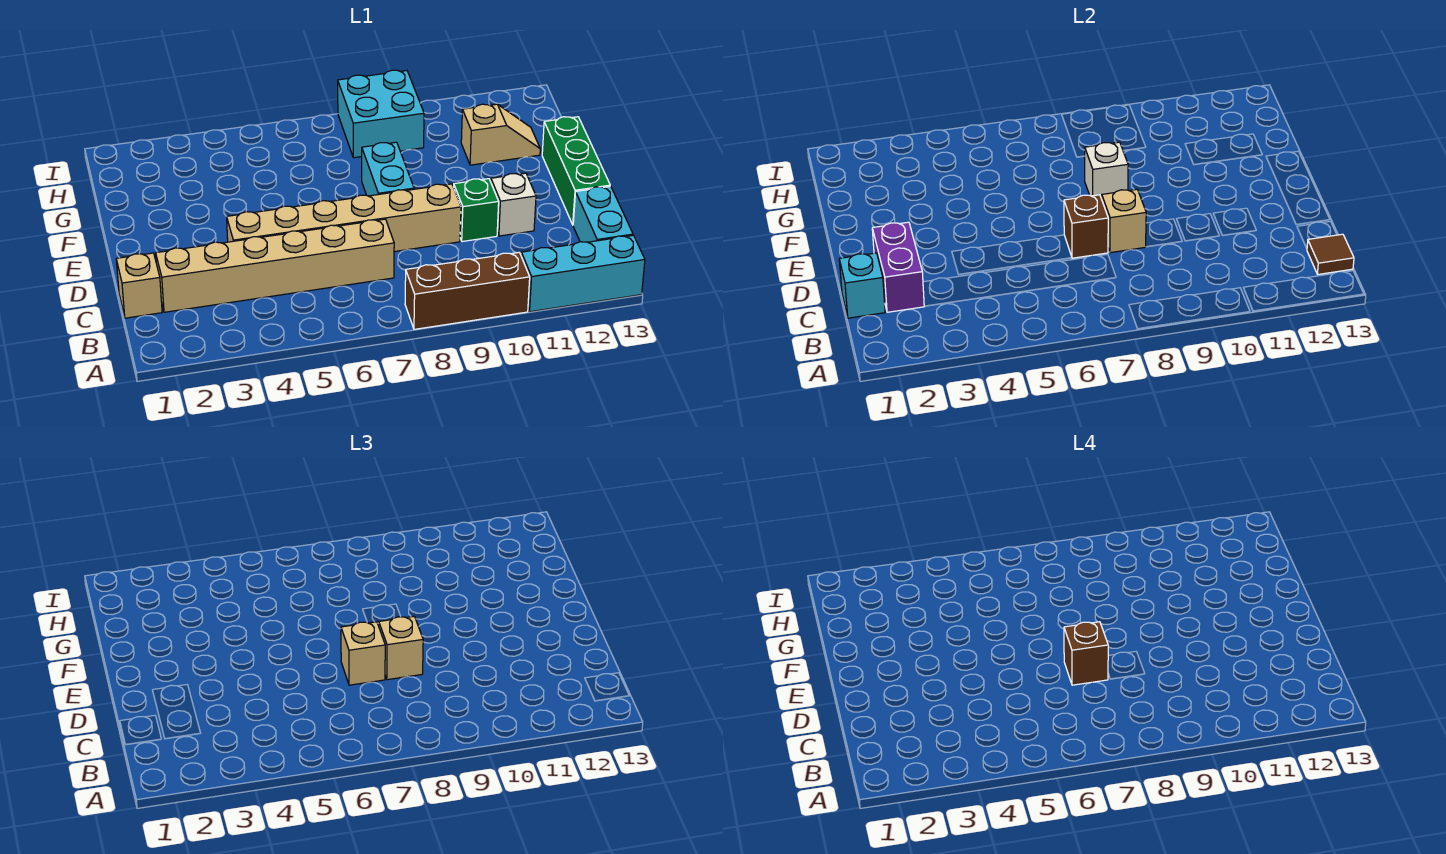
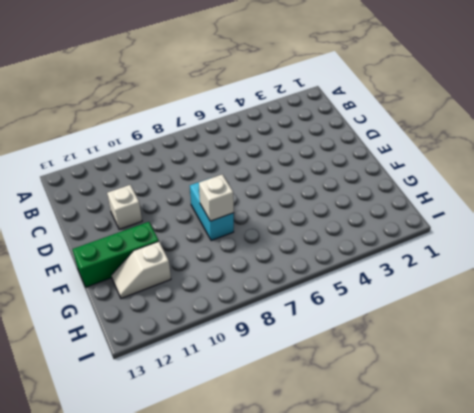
green brick F11:F13 level 1 -> green brick D13:F13 level 1
white slope G11:G12 level 1 top 11 -> tan slope G11:G12 level 1 top 11
none -> brown brick A8:A10 level 1
none -> cyan brick A11:A13 level 1
none -> cyan brick B13:C13 level 1

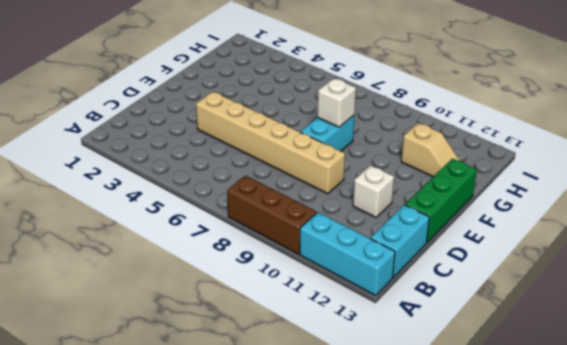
none -> tan brick C1 level 1
none -> tan brick C2:C7 level 1
none -> green brick D10 level 1

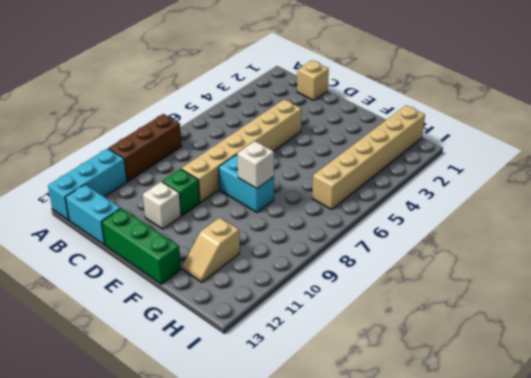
tan brick H1:H6 level 1 -> tan brick C2:C7 level 1
none -> cyan brick H8:I9 level 1
none -> brown tile B13 level 2
none -> cyan brick C1 level 2

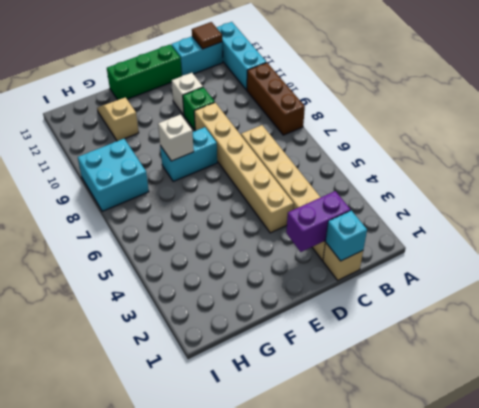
none -> brown brick D7 level 2
none -> tan brick D8 level 2
none -> tan brick D7 level 3

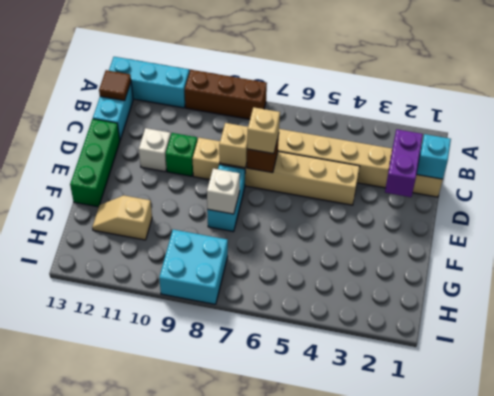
none -> tan brick D8 level 3
none -> brown brick D7 level 4

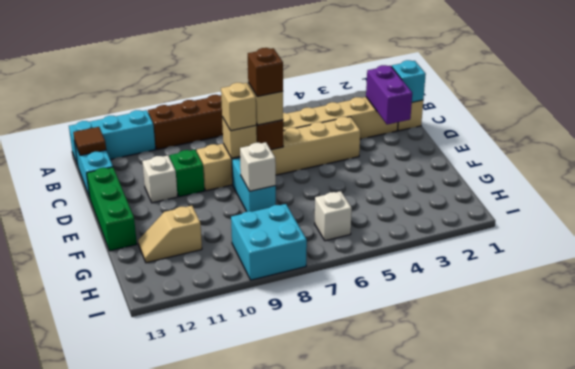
white brick H6 level 1 -> none

